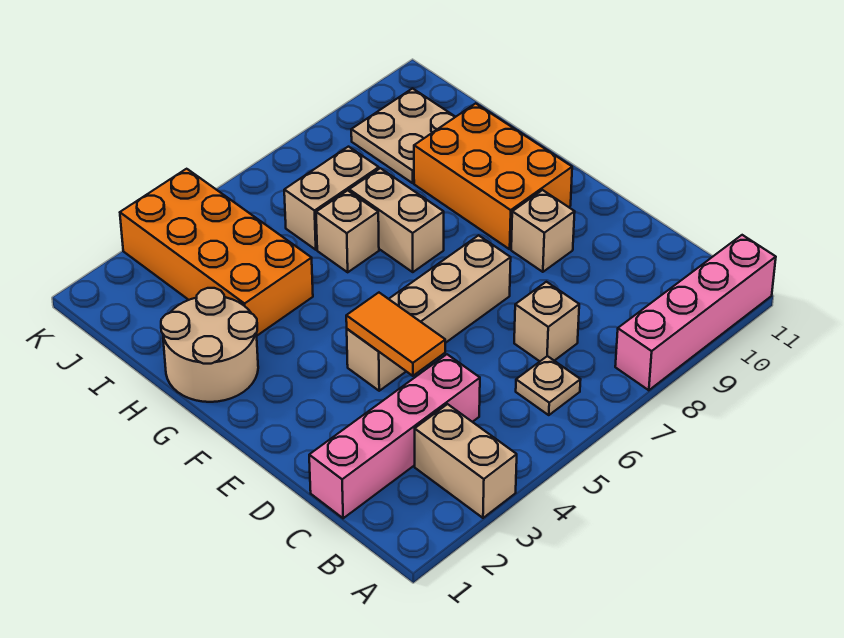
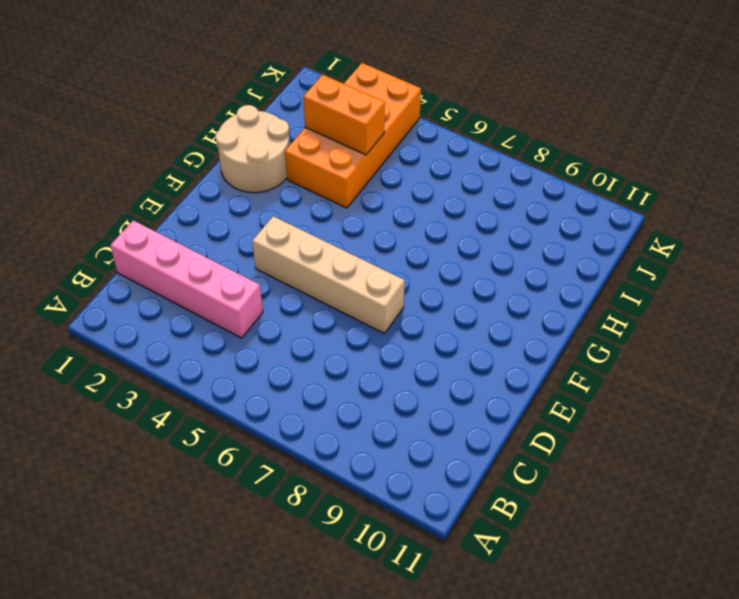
orange brick I3:I4 level 2 -> none
none -> tan brick A3:B3 level 1
none -> pink brick A8:A11 level 1
none -> tan plate B6 level 1

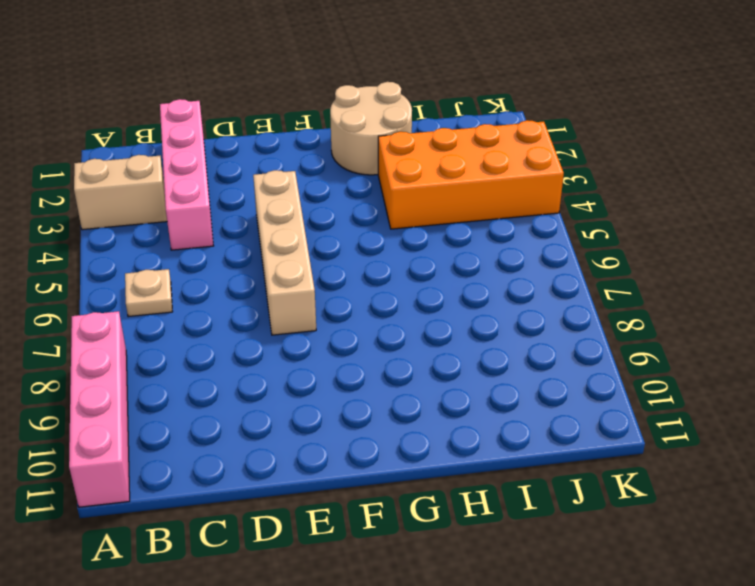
none -> tan brick C7 level 1
none -> tan brick E9 level 1
none -> orange brick F9:H10 level 1

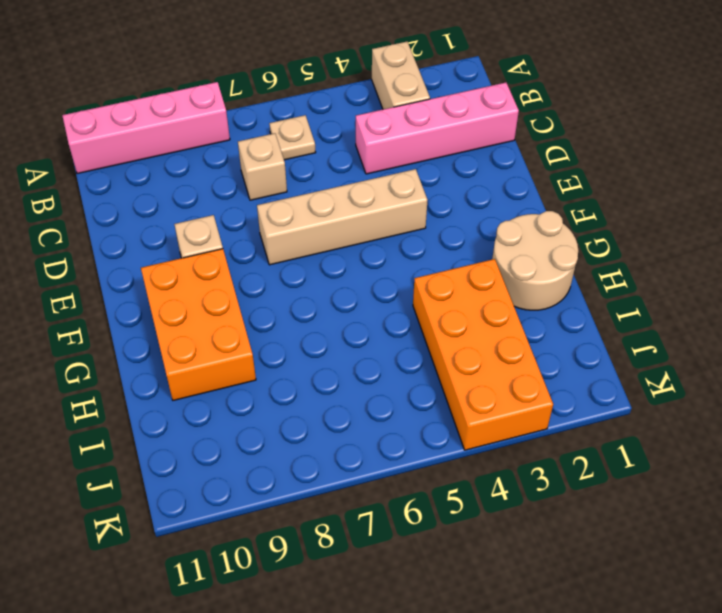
none -> tan brick G7:H7 level 1
none -> tan brick H6 level 1
none -> tan brick I6:I7 level 1

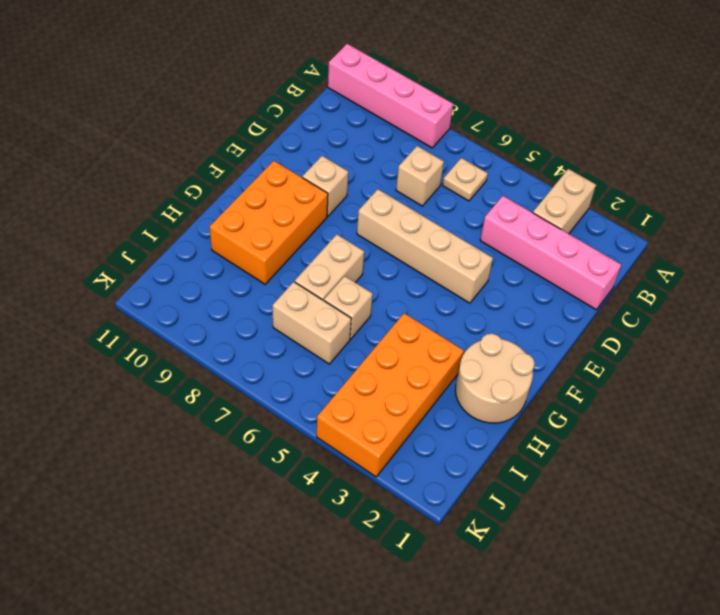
none -> tan plate I9:J10 level 1
none -> orange tile D4:E4 level 2

